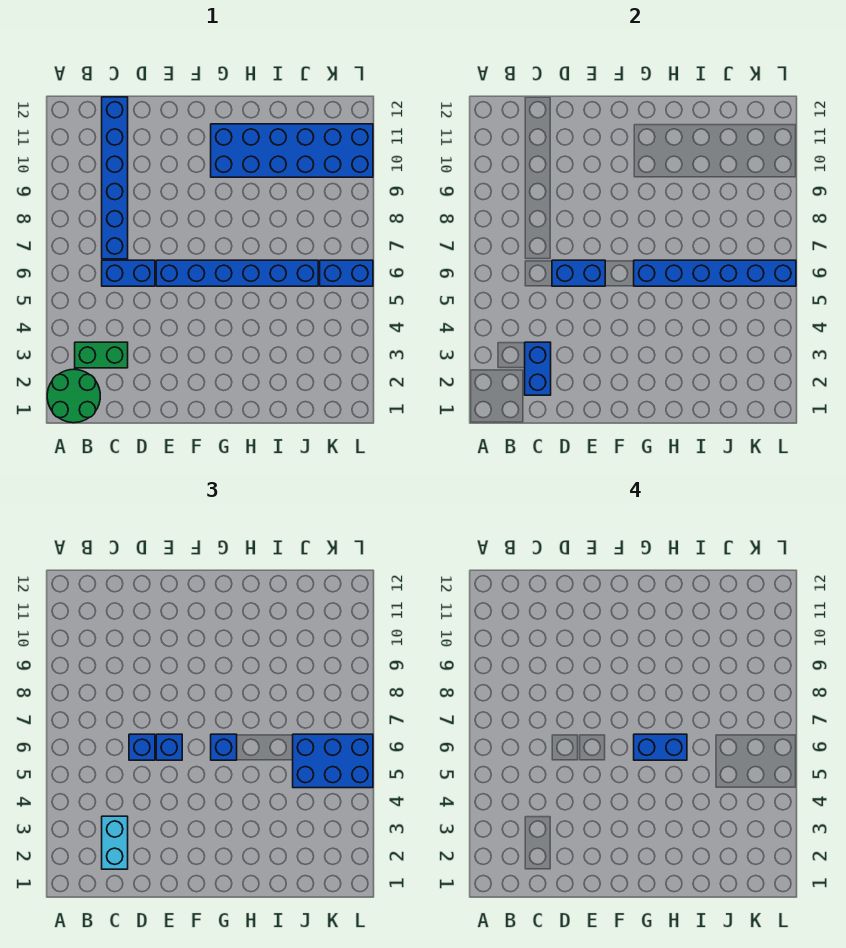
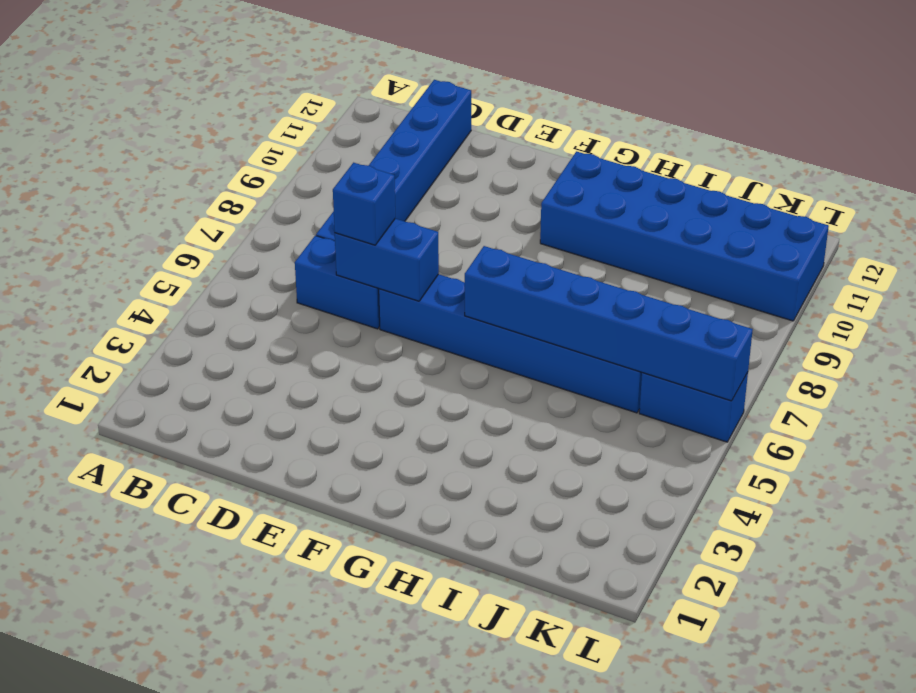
none -> green round brick A1:B2 level 1
none -> green brick B3:C3 level 1
none -> blue brick C2:C3 level 2

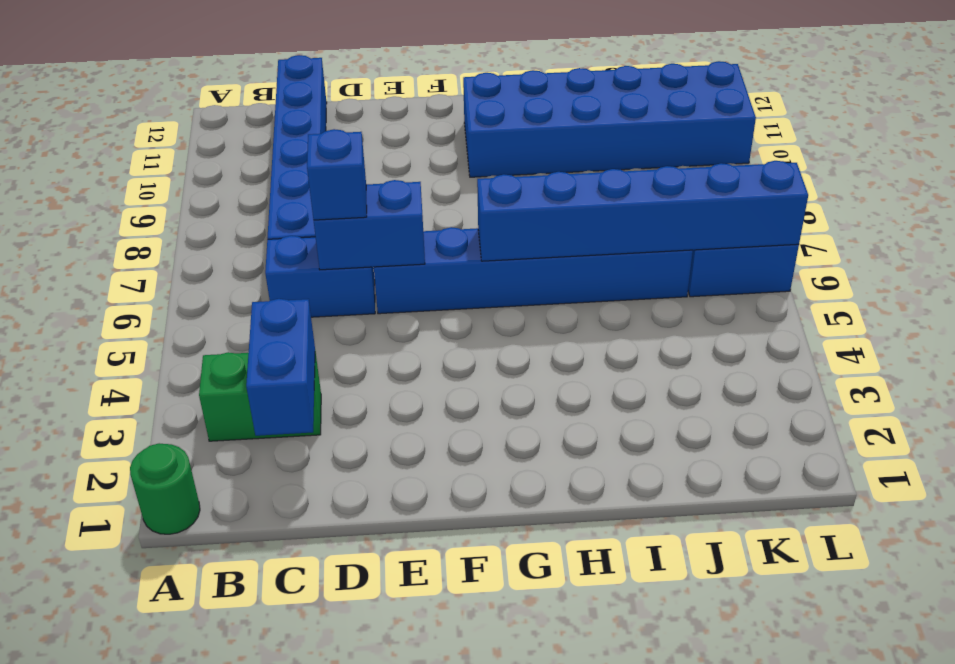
green round brick A1 level 1 -> green round brick A1:B2 level 1
none -> cyan brick C2:C3 level 3
none -> blue brick E6 level 3
none -> blue brick G6 level 3

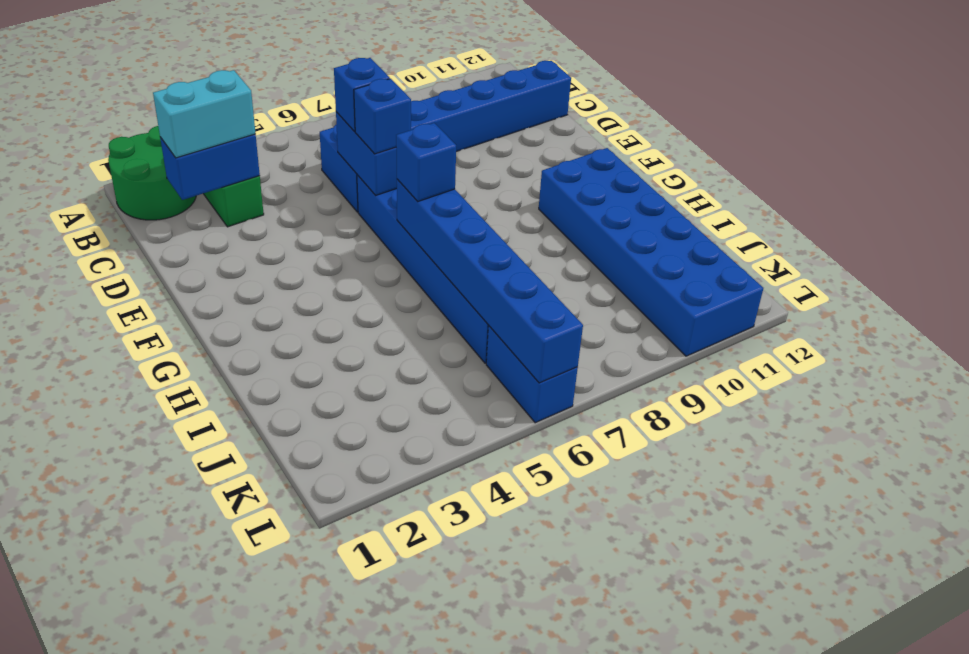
none -> blue brick J5:L6 level 3
none -> blue brick G6:H6 level 4

